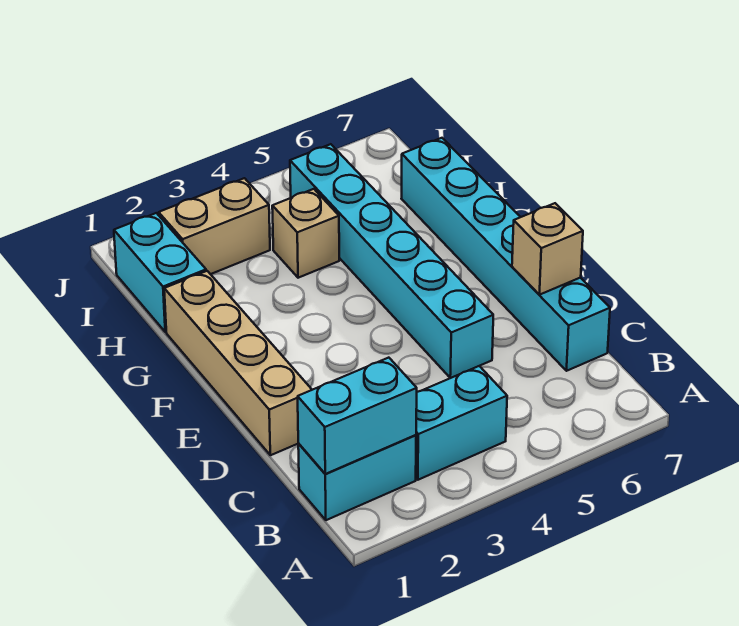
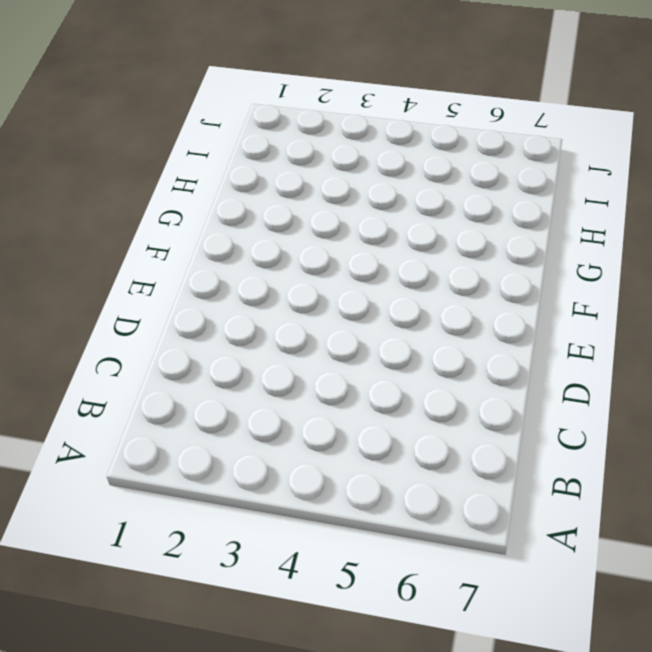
none -> cyan brick B1:B2 level 1
none -> cyan brick B3:B4 level 1

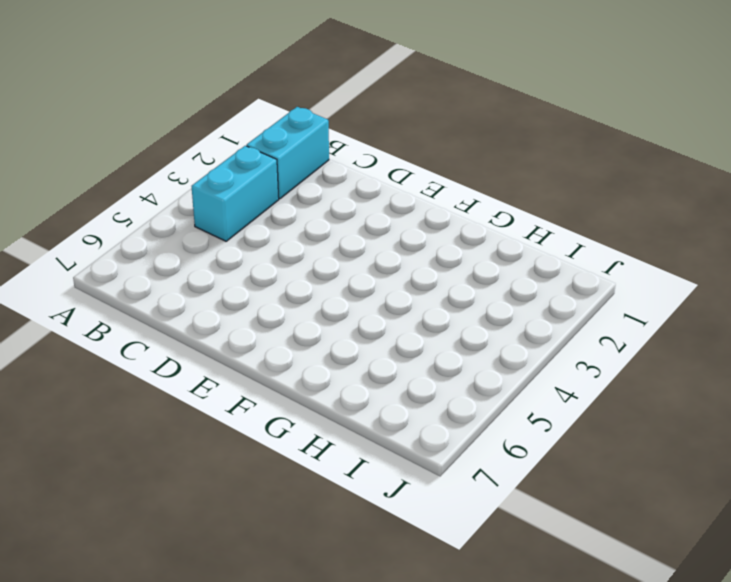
none -> cyan brick C7:H7 level 1
none -> tan brick D1:G1 level 1

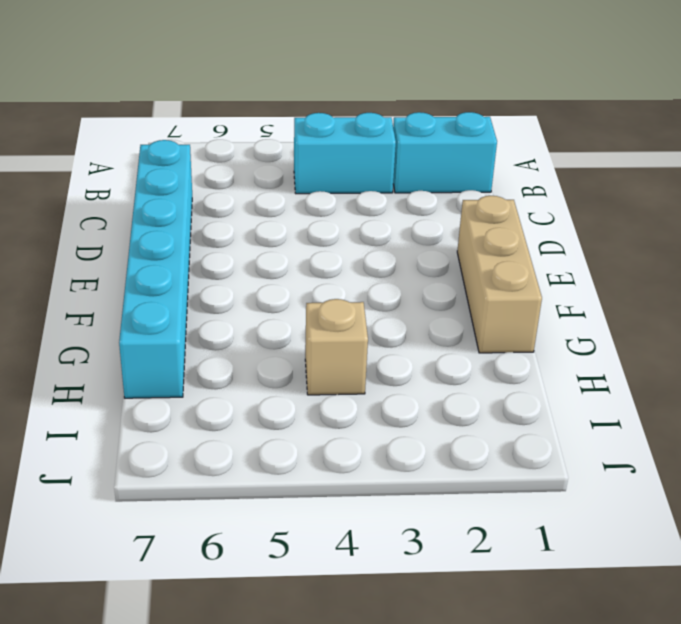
tan brick E1:G1 level 1 -> tan brick D1:G1 level 1
none -> cyan brick D5:I5 level 1
none -> cyan brick H1:I1 level 1

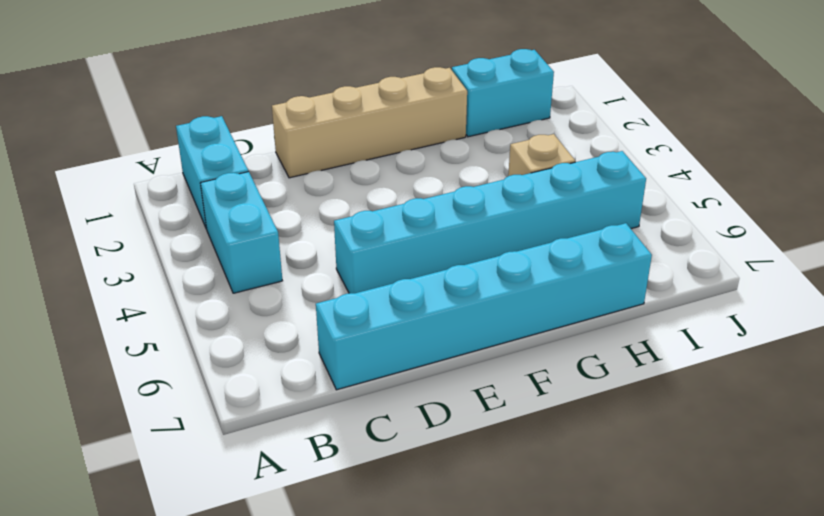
none -> tan brick I2:I3 level 1
none -> cyan brick B1:B2 level 2

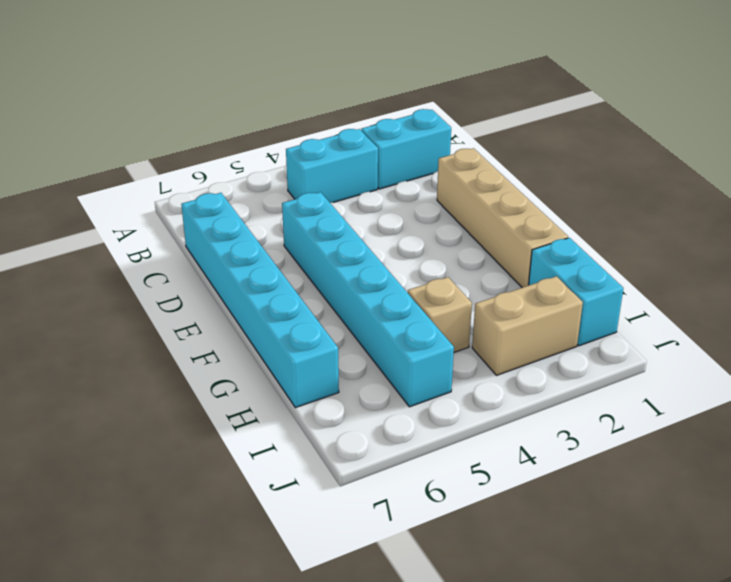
none -> cyan brick B1:B2 level 2
none -> tan brick D7 level 2

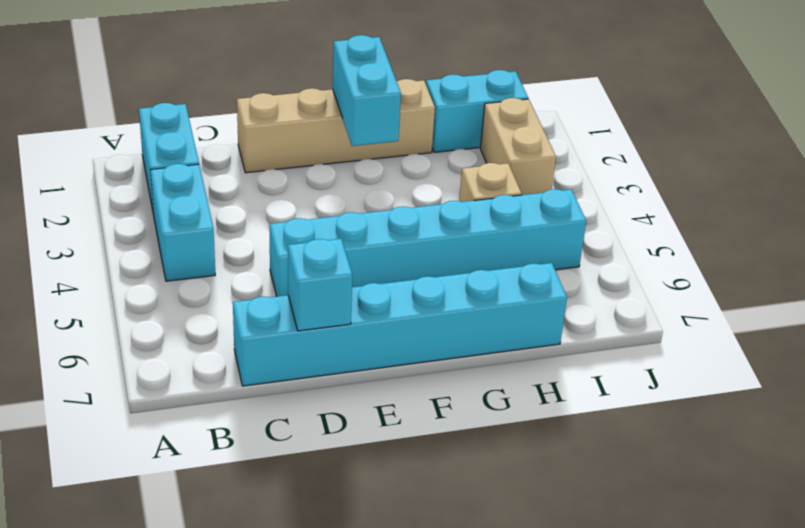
cyan brick D7 level 2 -> tan brick D7 level 2
cyan brick F1:F2 level 2 -> cyan brick B1:B2 level 2

